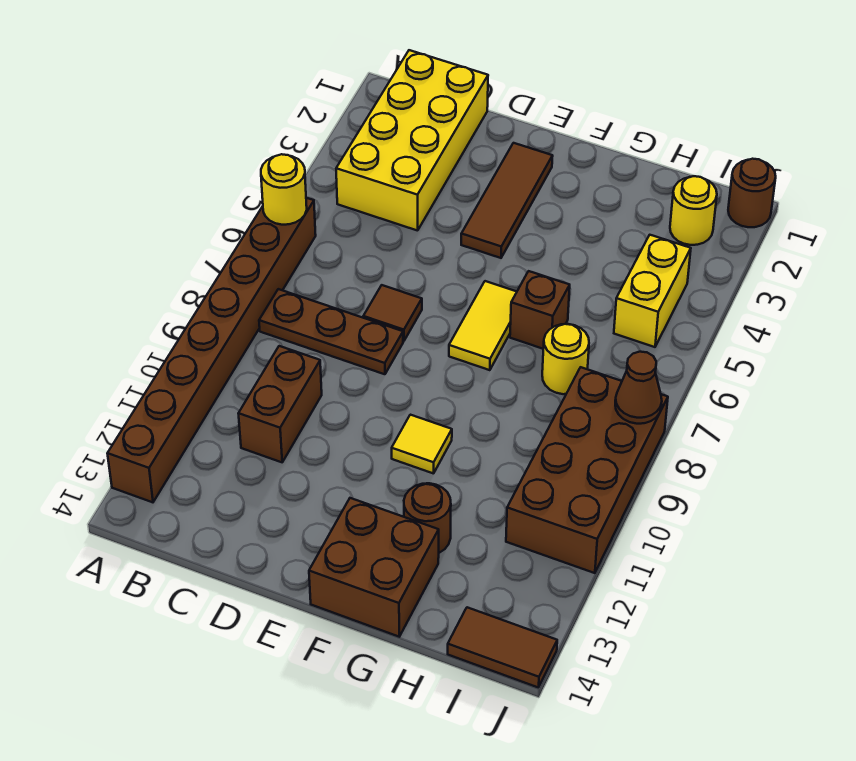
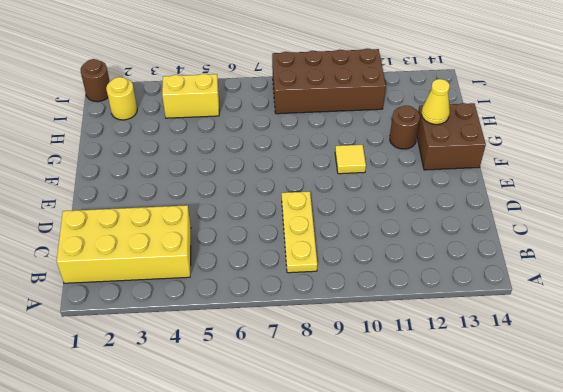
yellow plate B8:D8 level 1 -> brown plate B8:D8 level 1
yellow cone G13 level 2 -> none
none -> brown brick A6:A13 level 1
none -> brown brick C10:C11 level 1
none -> brown tile D7 level 1

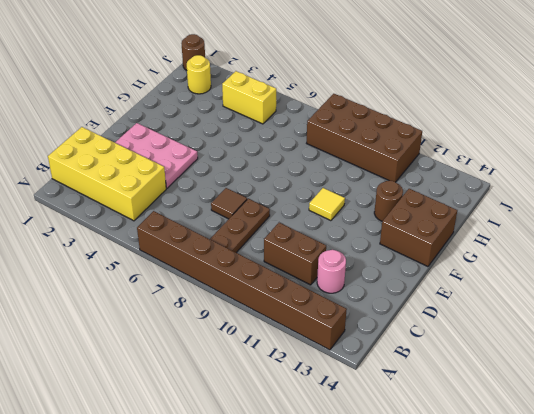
pink round brick C12 level 1 -> none
pink plate D2:E4 level 1 -> brown tile E2:E4 level 1
none -> yellow tile F6:F7 level 1
none -> brown brick G6 level 1
none -> yellow round brick H7 level 1

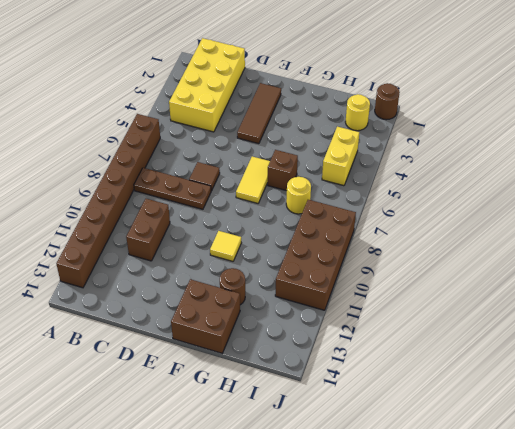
none -> brown tile I14:J14 level 1
none -> yellow round brick A6 level 2
none -> brown cone J8 level 2

